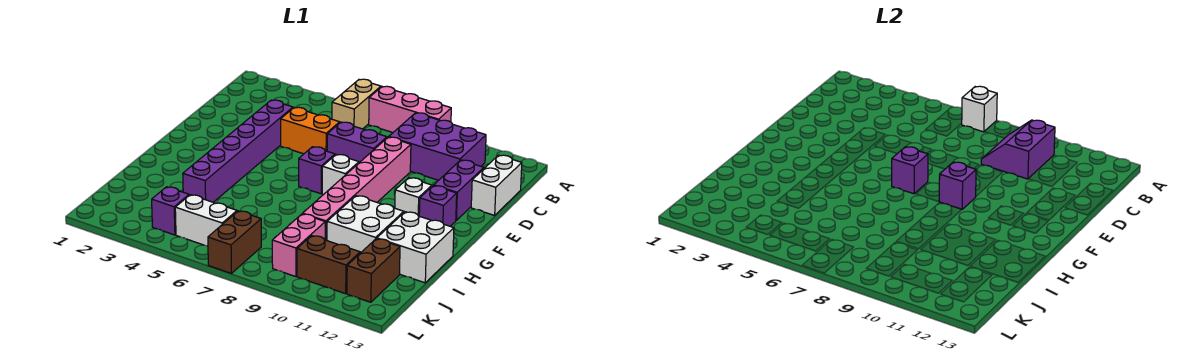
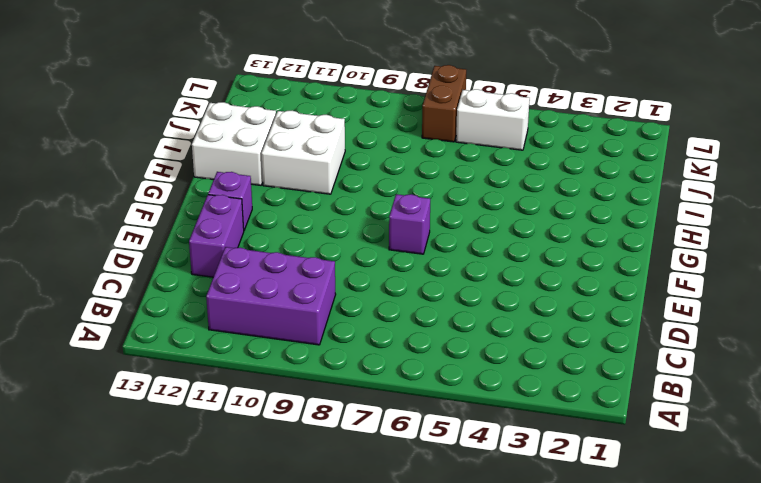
none -> tan brick A6:B6 level 1
none -> pink brick A7:A9 level 1
none -> white brick C13:D13 level 1

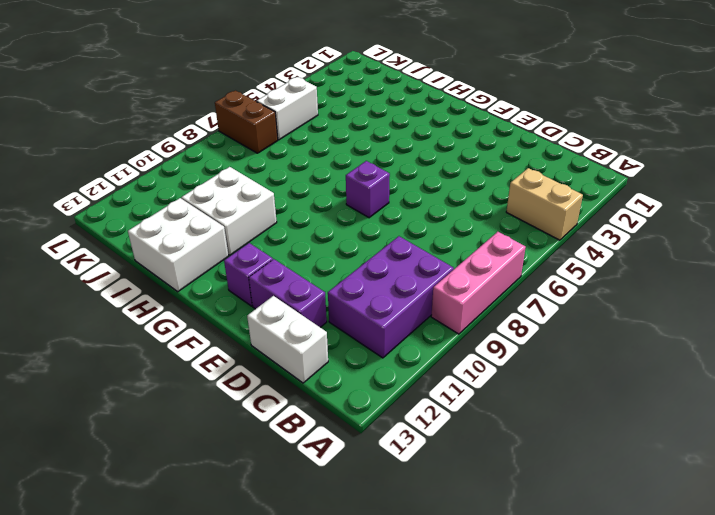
tan brick A4:B4 level 1 -> tan brick A6:B6 level 1
none -> purple brick D4:I4 level 1
none -> orange brick D5:D6 level 1
none -> purple brick D7:D8 level 1

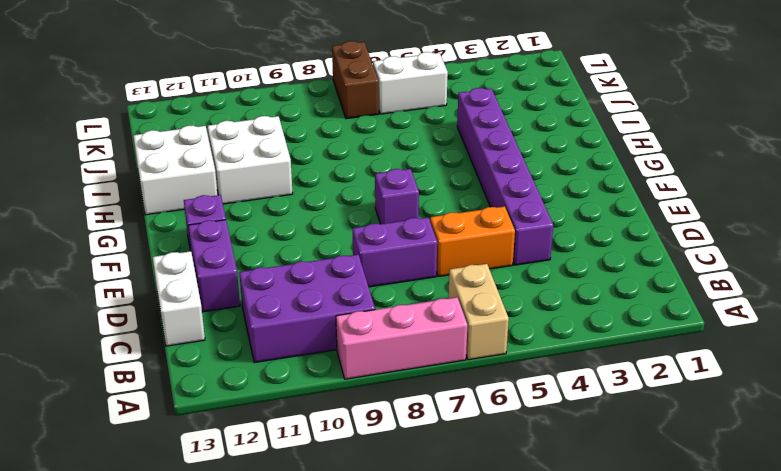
none -> pink brick D9:I9 level 1
none -> white brick F8 level 1
none -> white brick F11 level 1

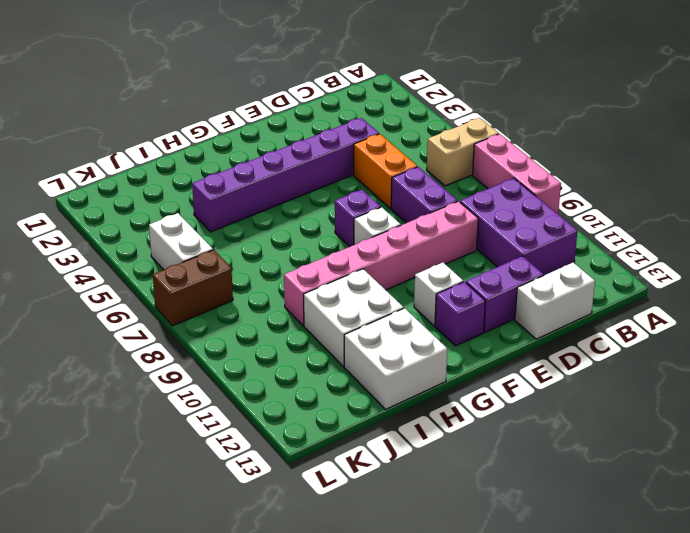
none -> pink brick J9:K9 level 1
none -> brown brick J12:K12 level 1
none -> purple brick K4 level 1

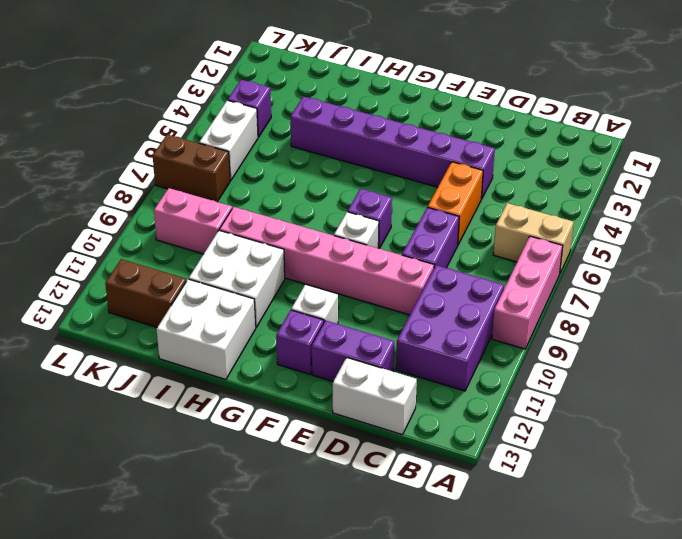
none -> brown brick K10:K11 level 1
none -> white brick A7 level 2
none -> purple slope B9:C10 level 2 top 10

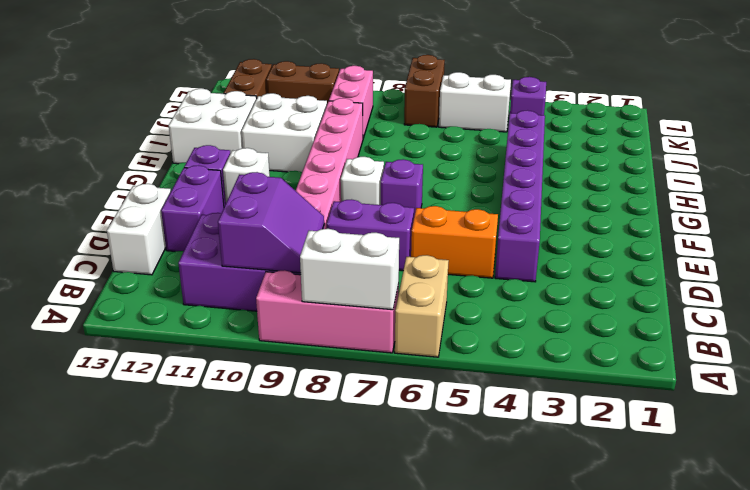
white brick A7:A8 level 2 -> white brick A7 level 2
none -> purple brick F7 level 2
none -> purple brick F9 level 2

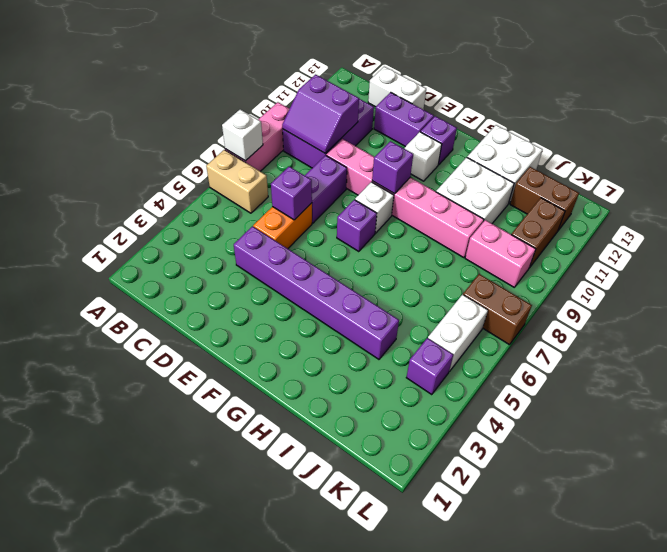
purple brick D6 level 2 -> purple brick F7 level 2

